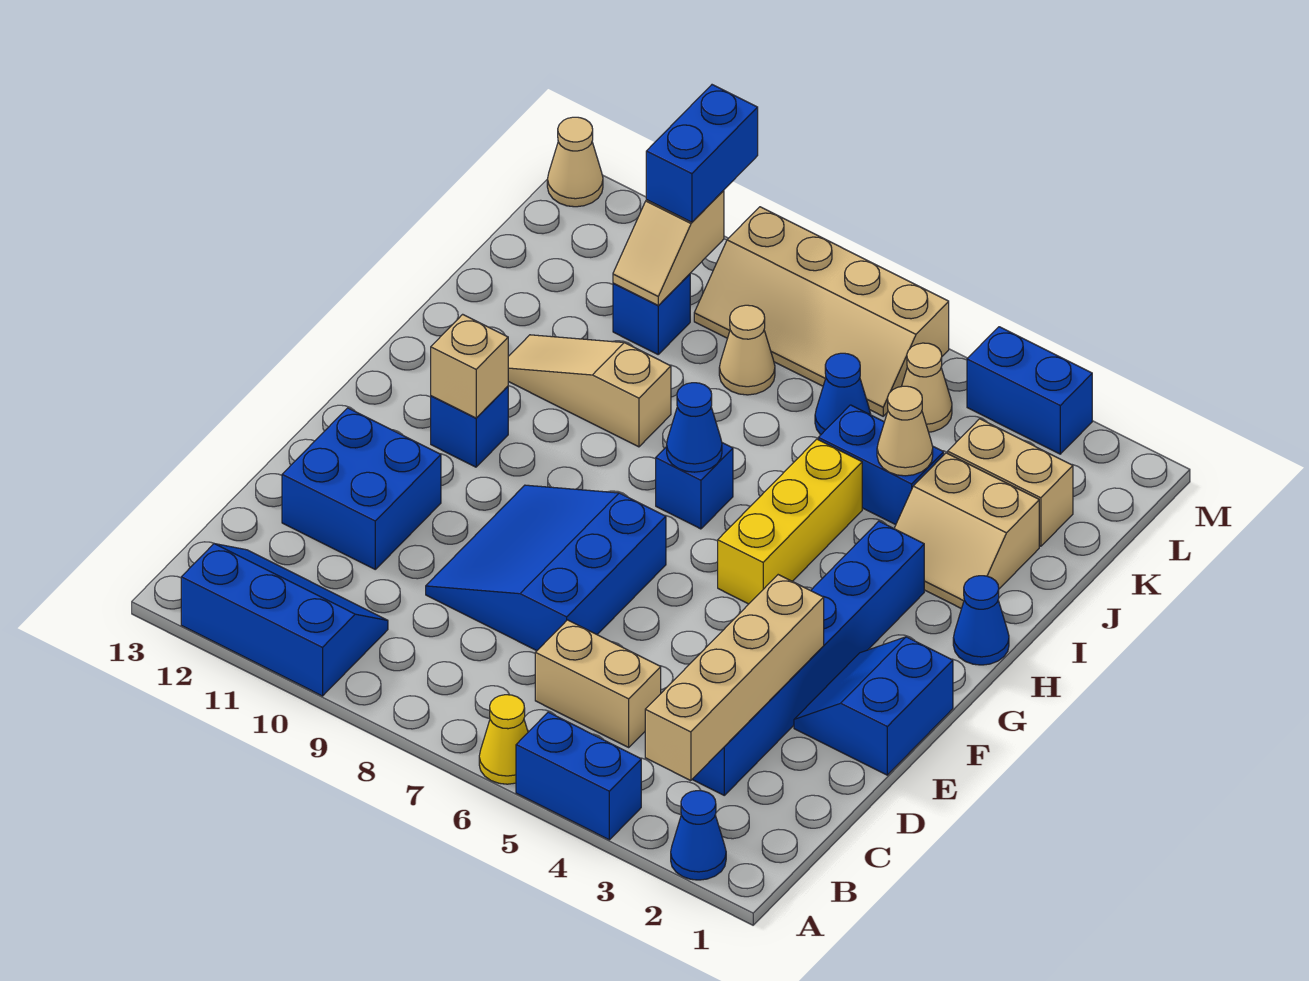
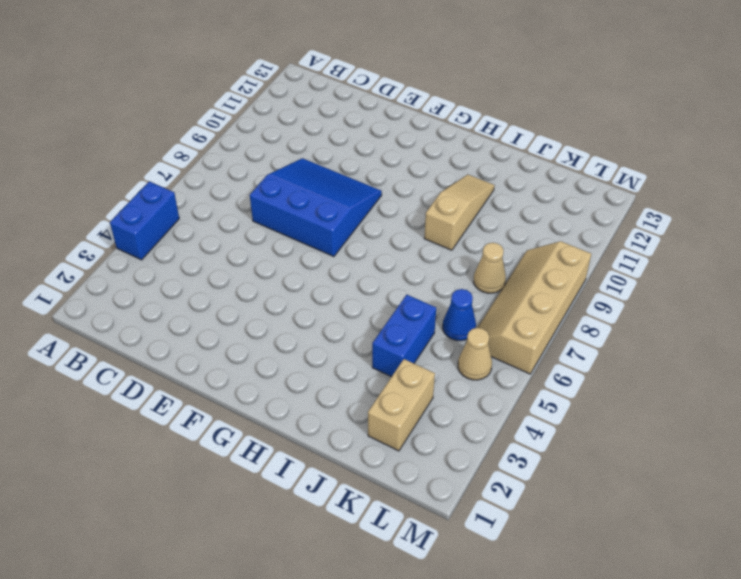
none -> blue cone A2 level 1
none -> yellow cone A6 level 1
none -> blue slope A10:B12 level 1 top A
none -> blue brick C3:H3 level 1

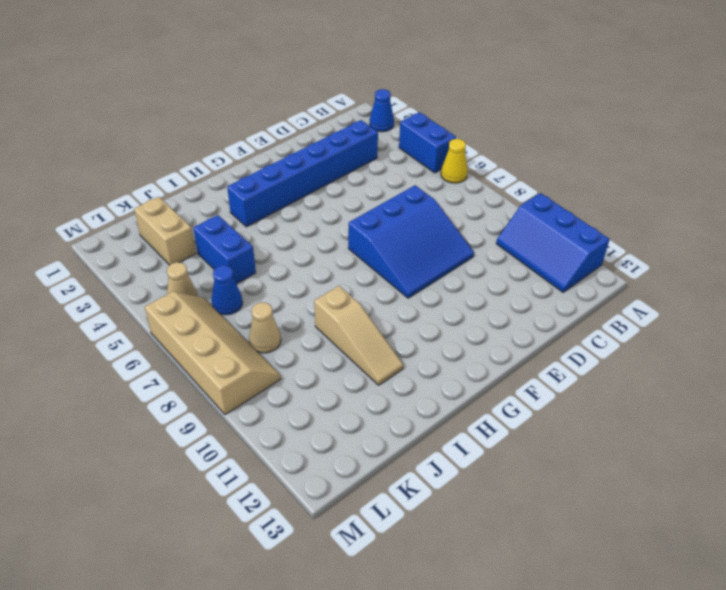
none -> tan brick C5:C6 level 1
none -> blue brick D11:E12 level 1
none -> blue slope E1:F2 level 1 top 1
none -> yellow brick G5:I5 level 1

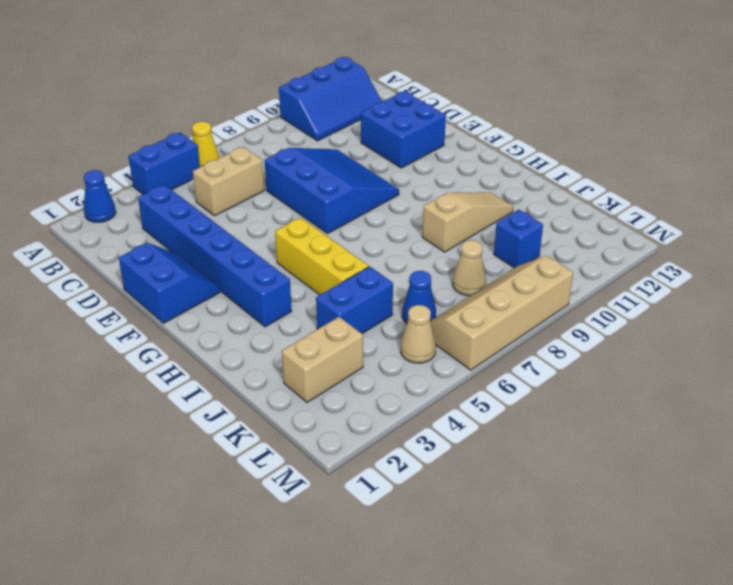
none -> blue brick G11 level 1
none -> blue cone H1 level 1
none -> blue brick H7 level 1
none -> tan slope I2:J3 level 1 top J

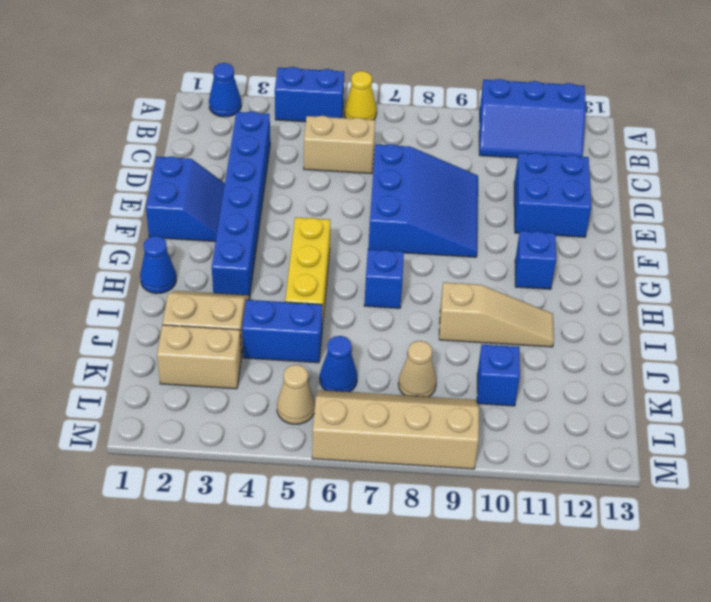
none -> blue brick M3:M4 level 1
none -> tan cone M13 level 1
none -> tan brick B3:E3 level 2
none -> tan brick G11 level 2

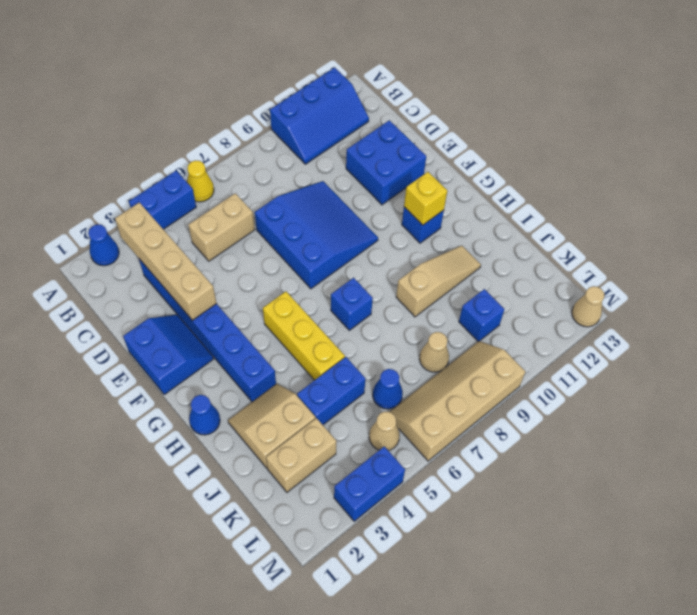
yellow brick G11 level 2 -> tan brick G11 level 2
none -> blue cone H7 level 2
none -> tan cone J4 level 2
none -> tan slope K10:L10 level 2 top L
none -> blue brick L10:M10 level 3

